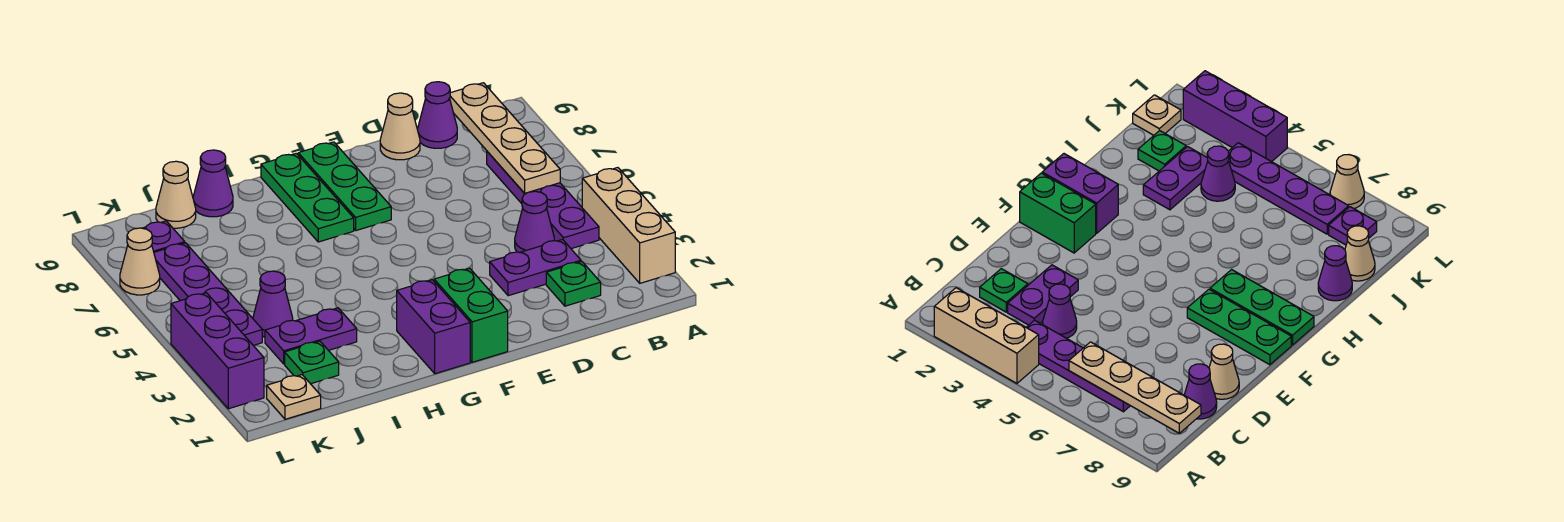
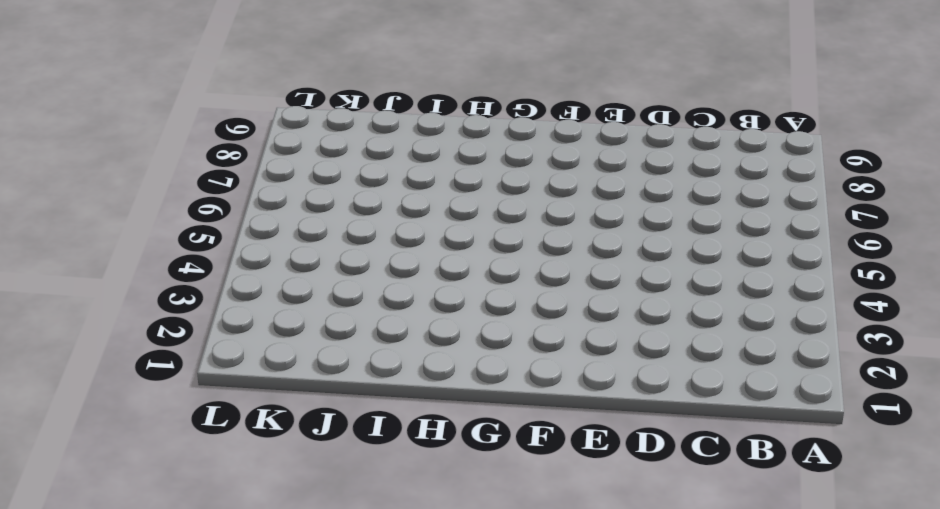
none -> tan brick A2:A4 level 1
none -> purple plate B4:B7 level 1
none -> green plate C2 level 1

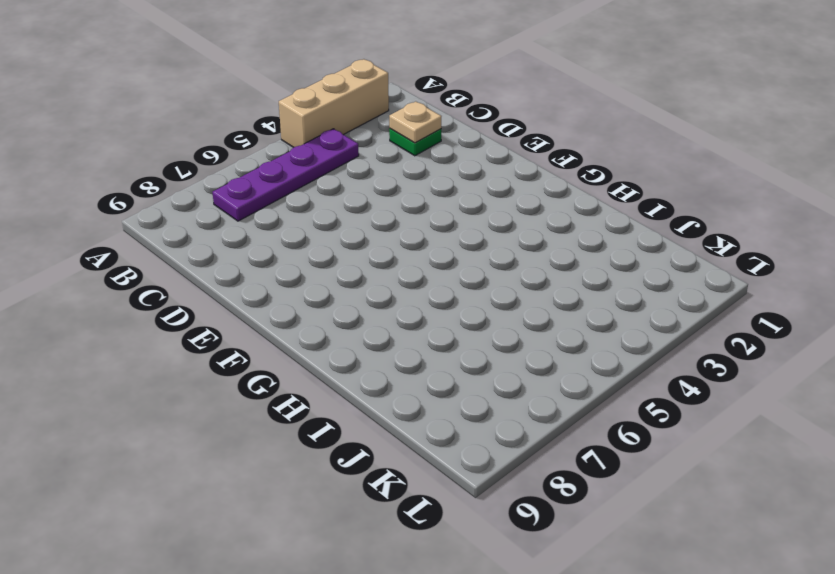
tan plate C2 level 2 -> tan plate K1 level 1
none -> purple plate C3:D3 level 1
none -> purple cone C4 level 1
none -> purple cone C9 level 1

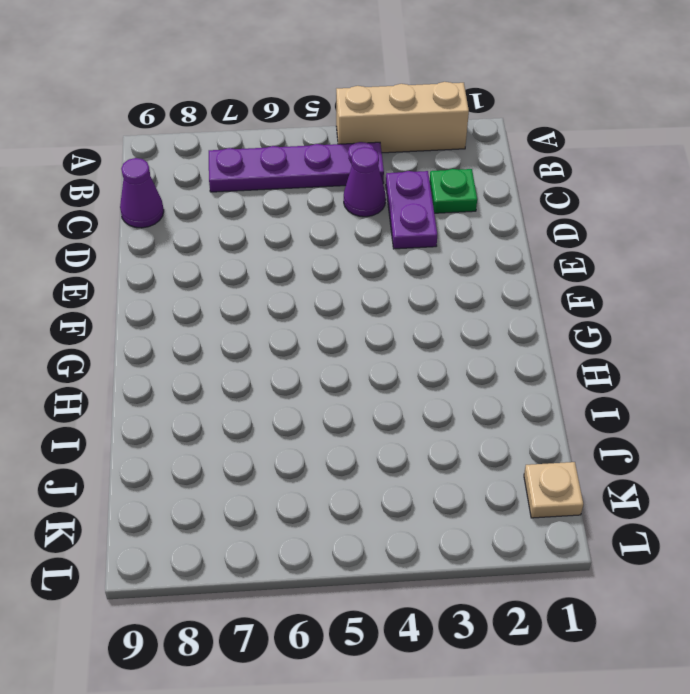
none -> tan cone D9 level 1
none -> green brick F1:F2 level 1
none -> green plate F7:F9 level 1

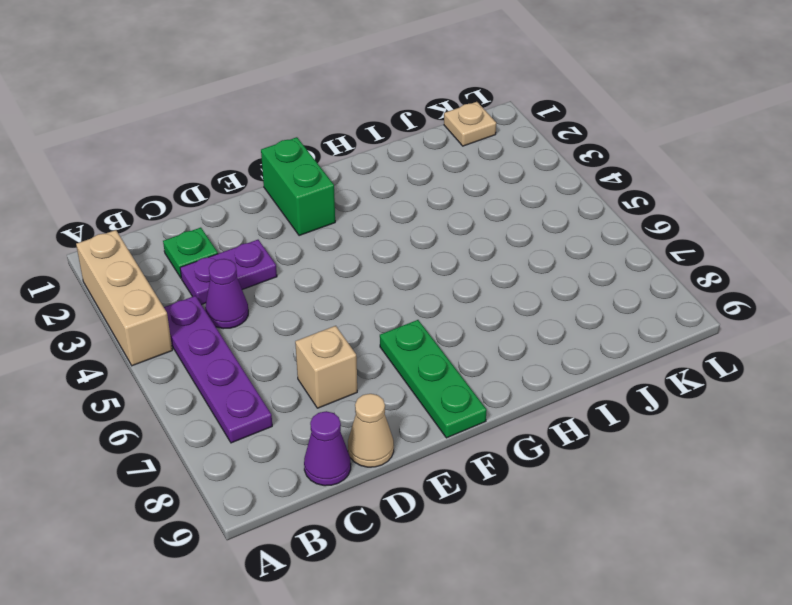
tan brick D7 level 1 -> none
none -> purple brick G1:G2 level 1
none -> green plate G7:G9 level 1
none -> purple plate I3:J3 level 1

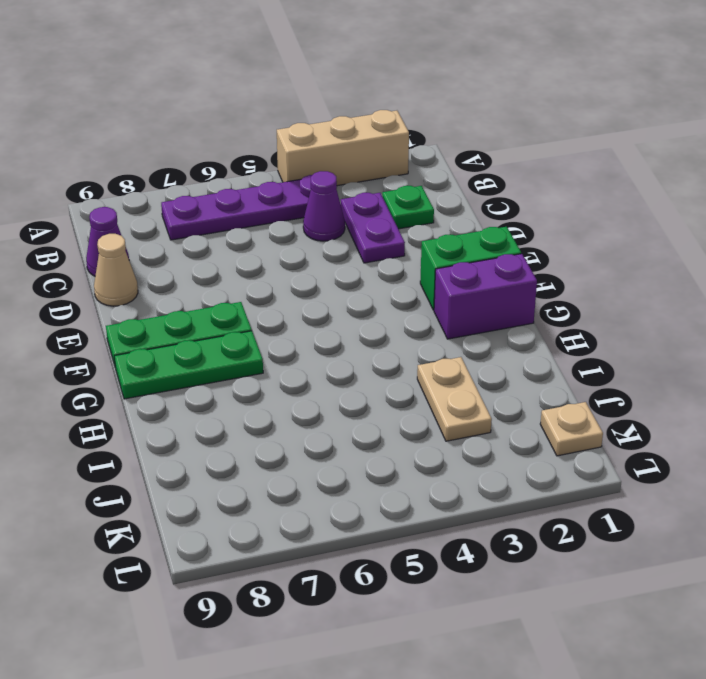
tan plate I3:J3 level 1 -> purple plate I3:J3 level 1
none -> purple cone I9 level 1
none -> green plate J2 level 1
none -> purple cone J4 level 1

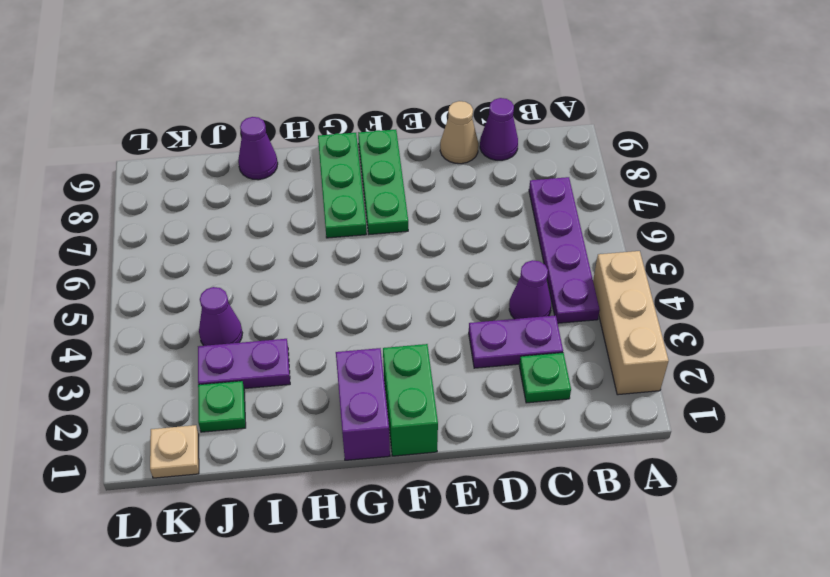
none -> tan cone J9 level 1
none -> purple plate K4:K7 level 1
none -> purple plate K8 level 1

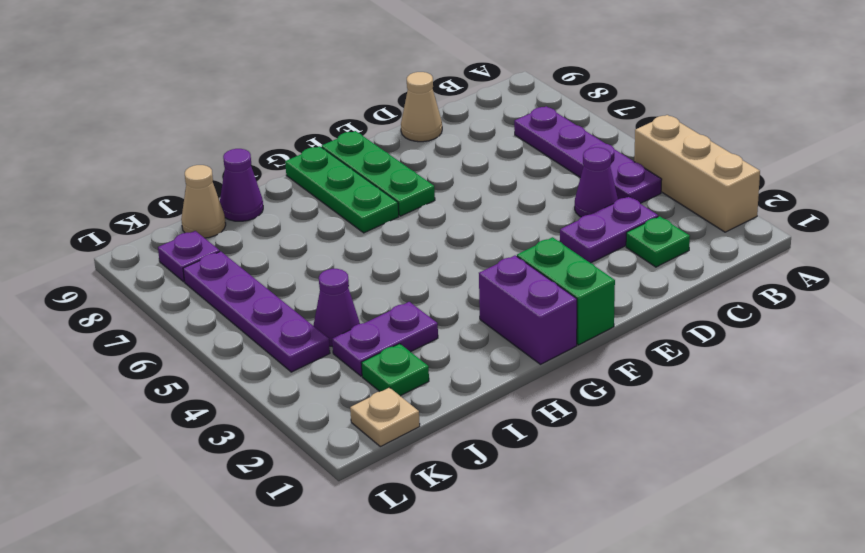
none -> purple cone C9 level 1
none -> purple brick L2:L4 level 1
none -> tan cone L7 level 1

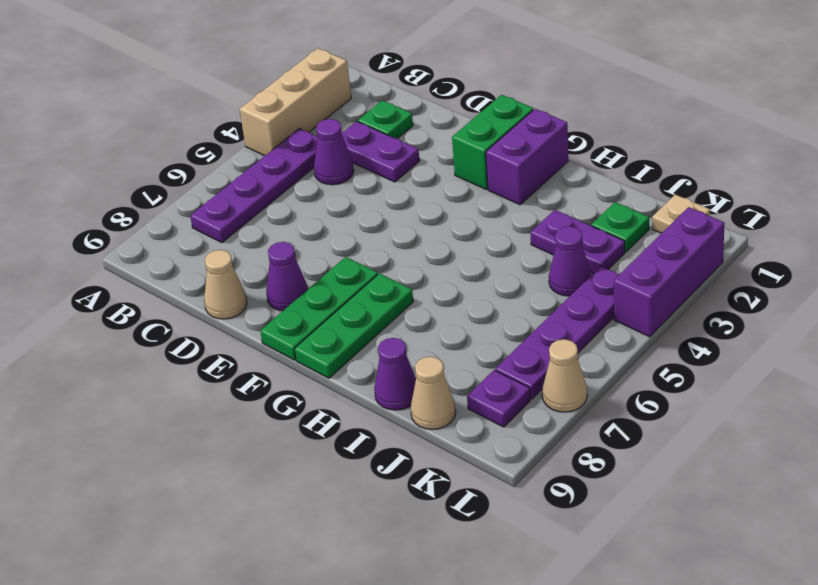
purple cone E8 level 1 -> purple cone C9 level 1
none -> tan plate B6:B9 level 2

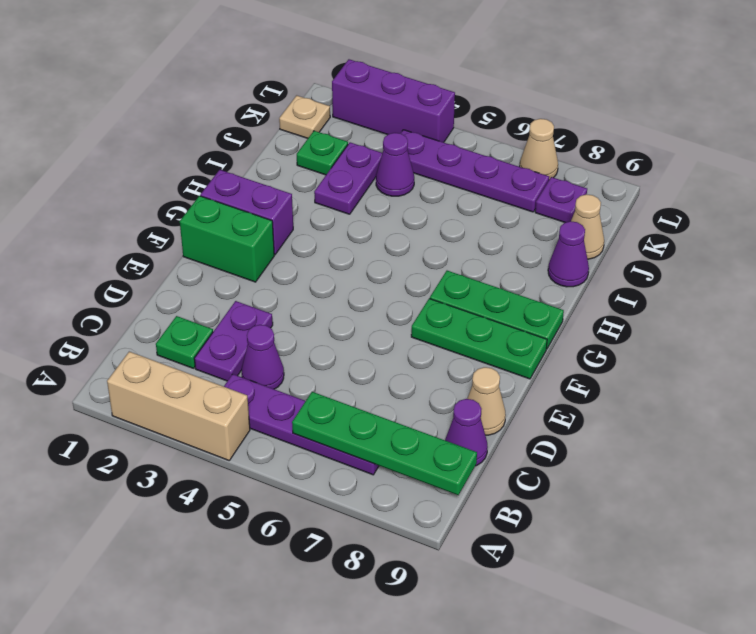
green plate B6:B9 level 2 -> tan plate B6:B9 level 2

